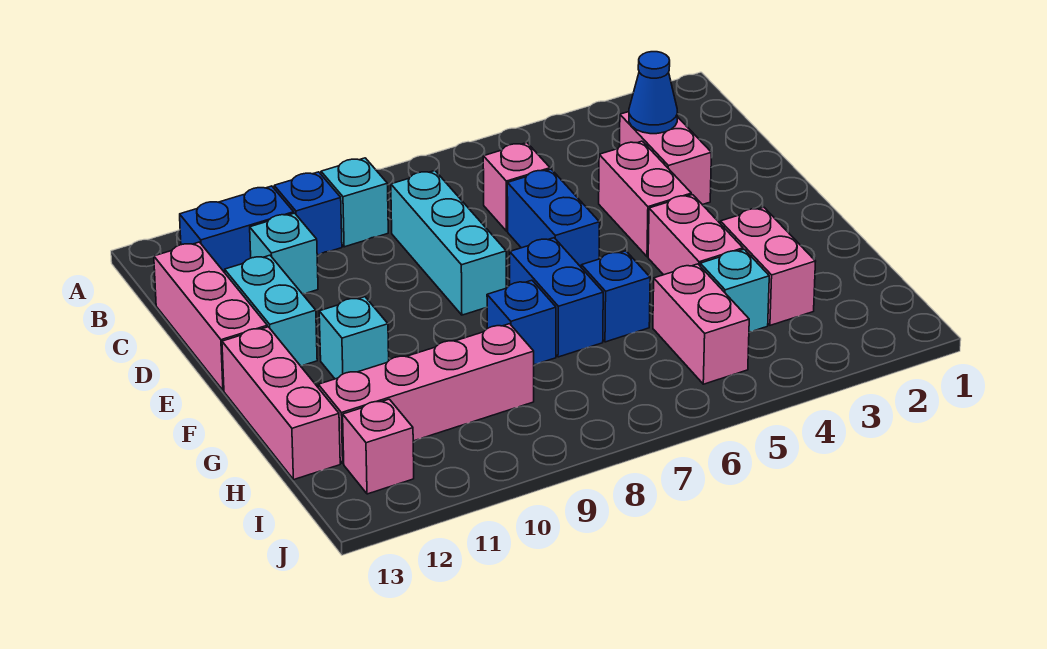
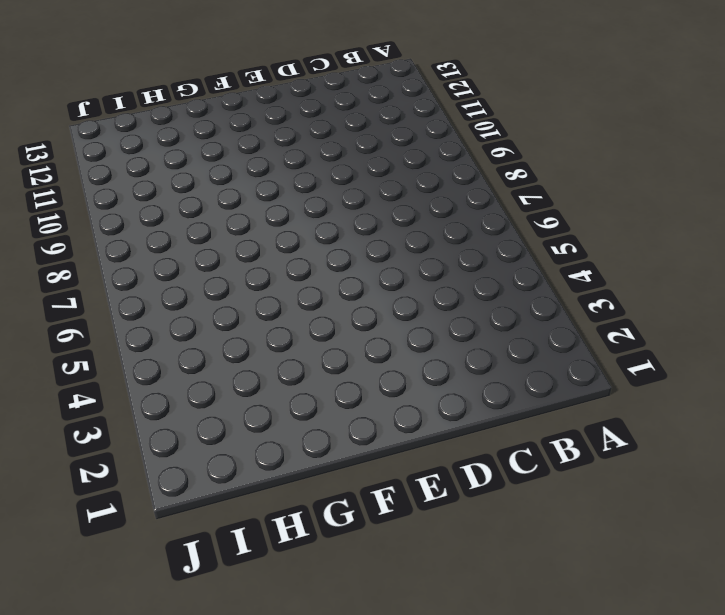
none -> cyan brick B9 level 1
none -> blue brick B10 level 1
none -> blue brick B11:B12 level 1

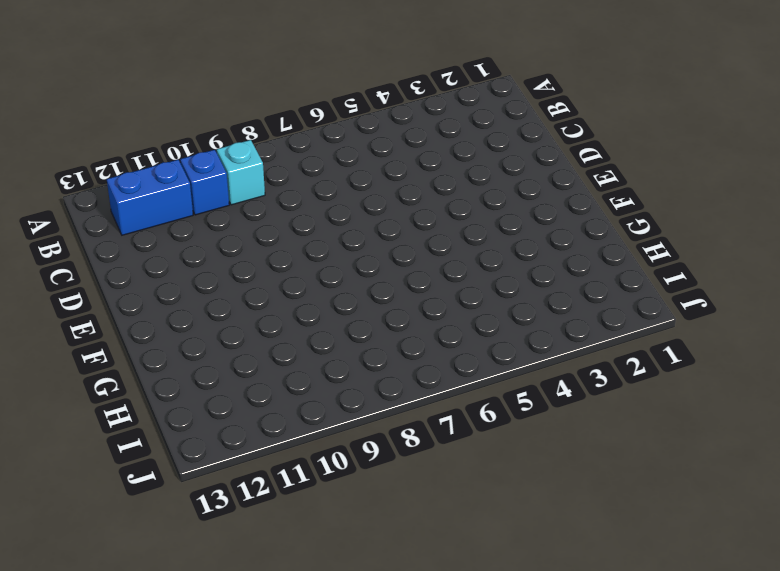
none -> pink brick C3:D3 level 1
none -> pink brick C6 level 1
none -> cyan brick C8:E8 level 1

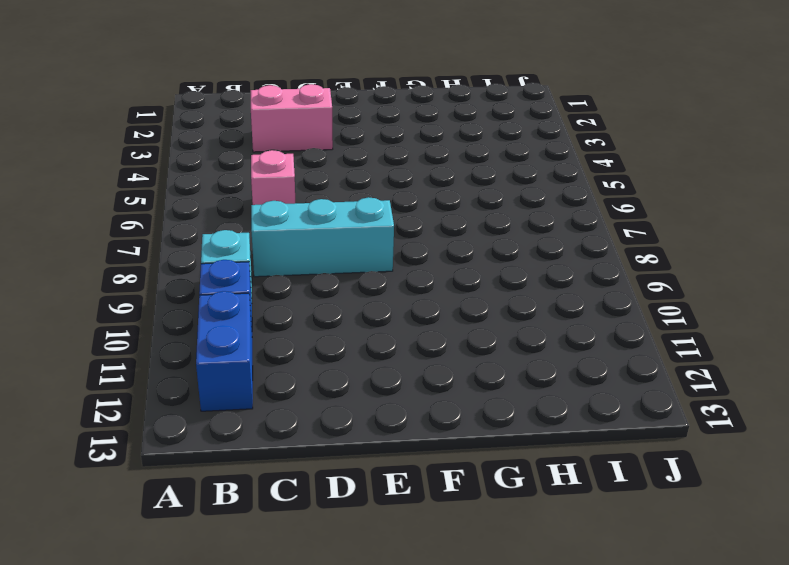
none -> cyan brick C11 level 1
none -> pink brick C13:E13 level 1
none -> pink brick D4:E4 level 1

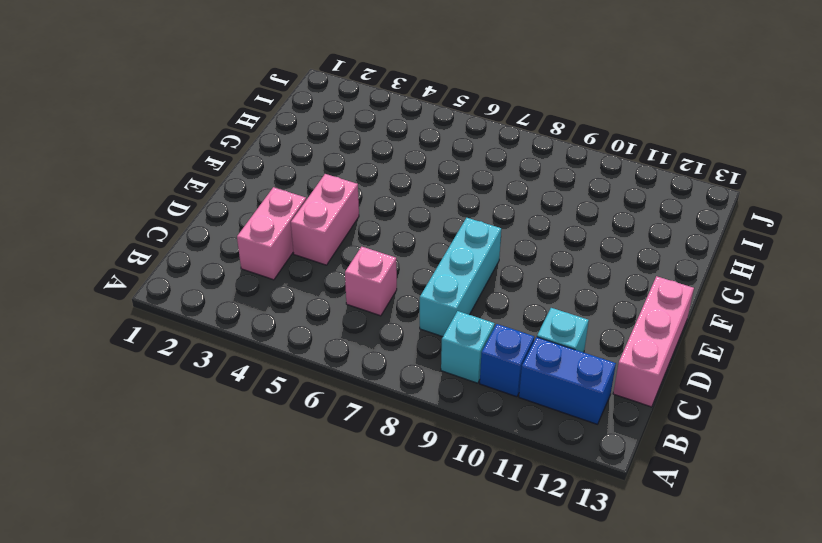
none -> blue brick D6:E6 level 1
none -> cyan brick D12:E12 level 1
none -> pink brick F4:G4 level 1

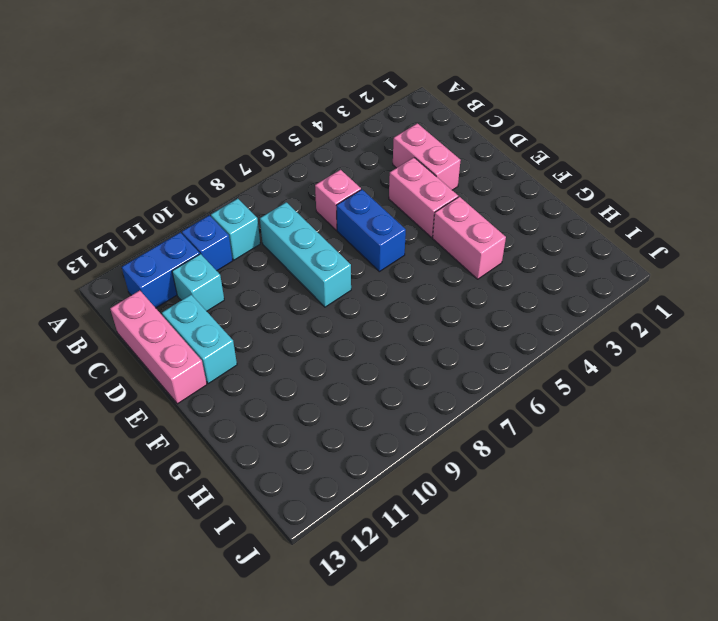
none -> blue brick F7:G7 level 1
none -> cyan brick F11 level 1
none -> pink brick F13:H13 level 1

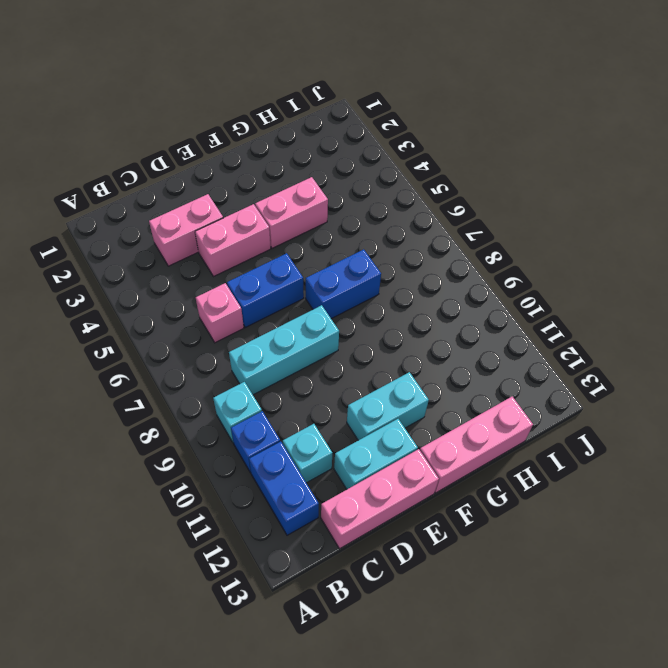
cyan brick E11:F11 level 1 -> cyan brick F11 level 1
none -> pink brick G3:H3 level 1
none -> blue brick G6 level 1
none -> blue brick G8 level 1

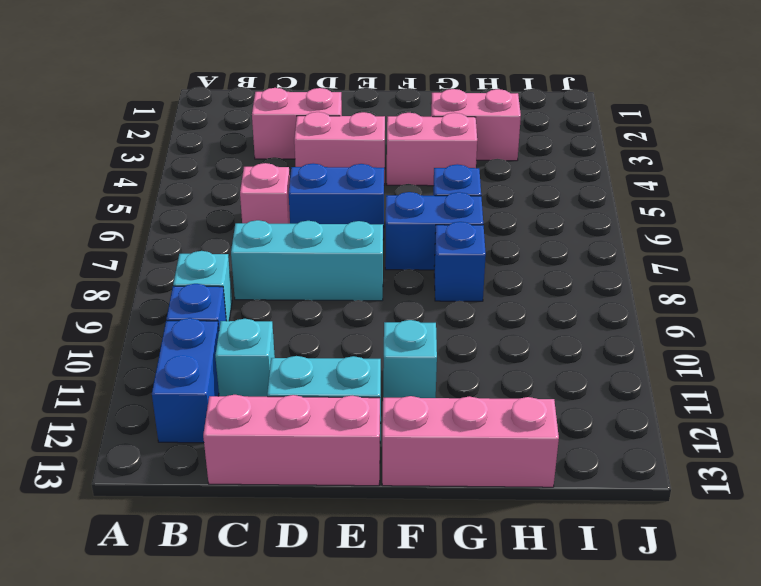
none -> cyan brick H4 level 1
none -> pink brick H5:I5 level 1
none -> pink brick H9:H12 level 1

